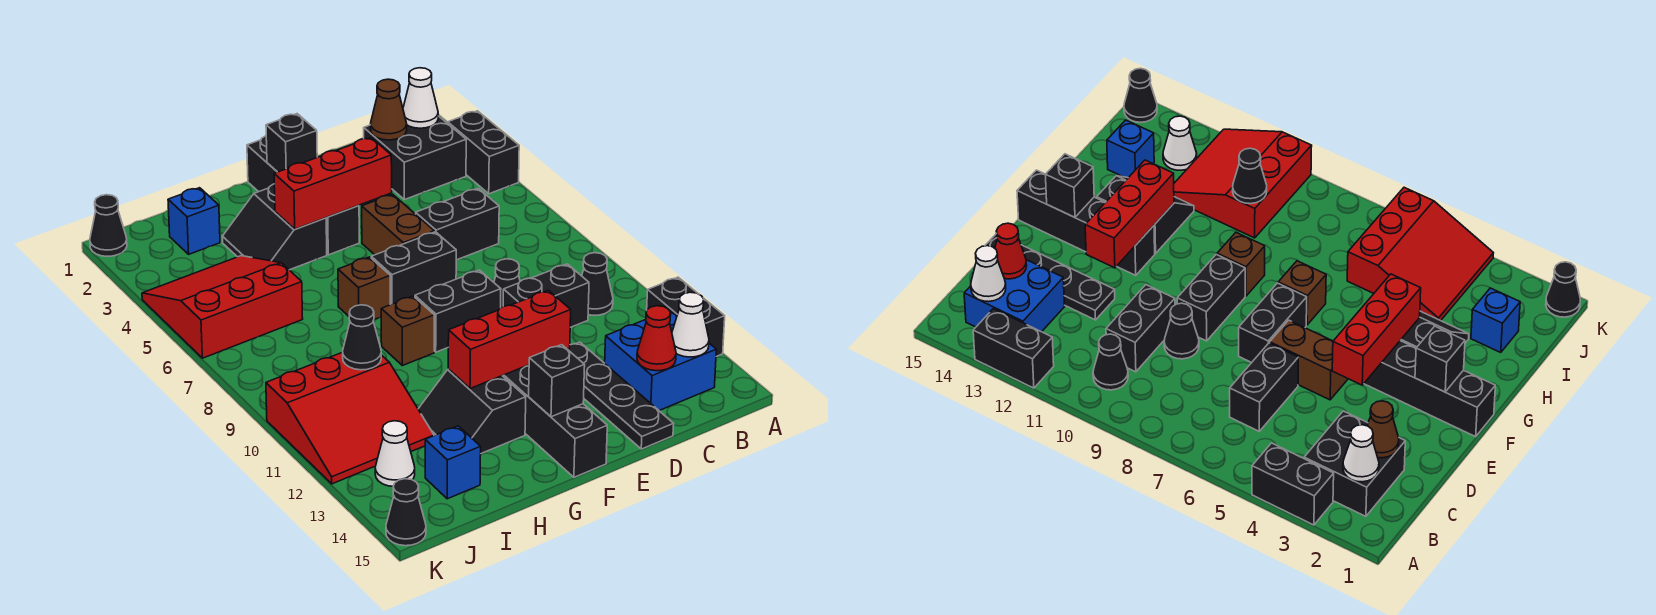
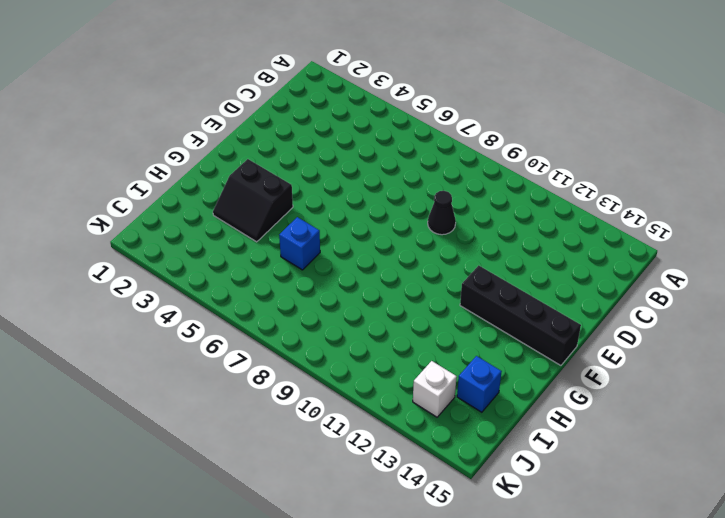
blue brick H6 level 1 -> blue brick I2 level 1
white brick J13 level 1 -> white cone J13 level 1
none -> black brick A3:A4 level 1
none -> black brick A12:A13 level 1
none -> black brick B2:C3 level 1
none -> black cone B10 level 1

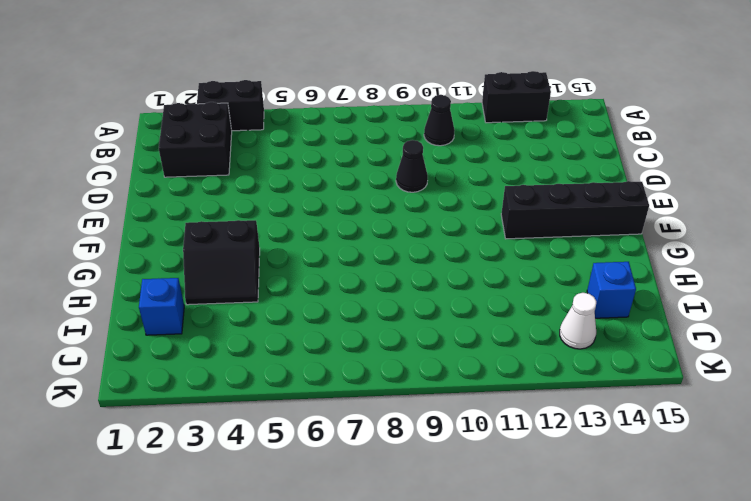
none -> blue brick B13:C14 level 1
none -> black brick C6:D6 level 1
none -> black brick C10:D10 level 1
none -> black plate D12:D15 level 1

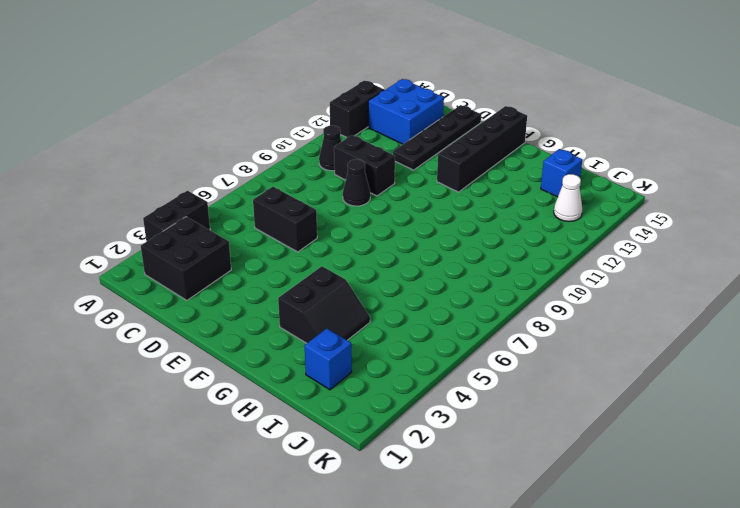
none -> brown brick E5:E6 level 1
none -> black brick E7:F7 level 1
none -> black brick E9:F9 level 1
none -> black brick F1:F4 level 1

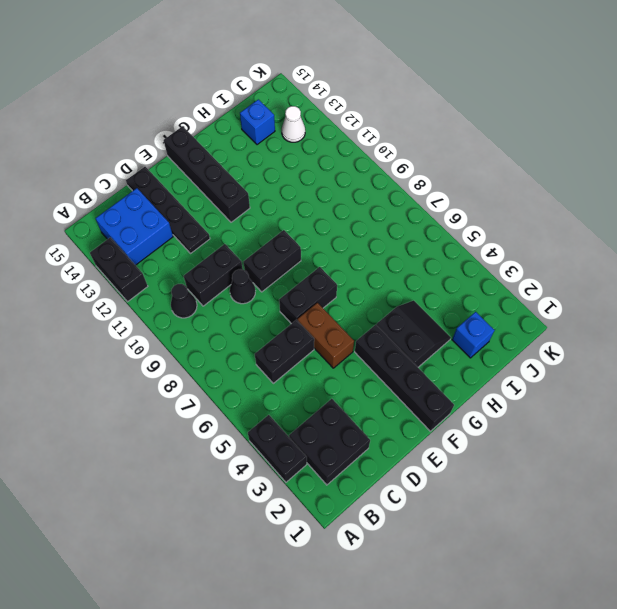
none -> brown brick G7 level 1
none -> brown brick G9 level 1
none -> black slope G12:H13 level 1 top G
none -> red slope I4:K6 level 1 top 6

